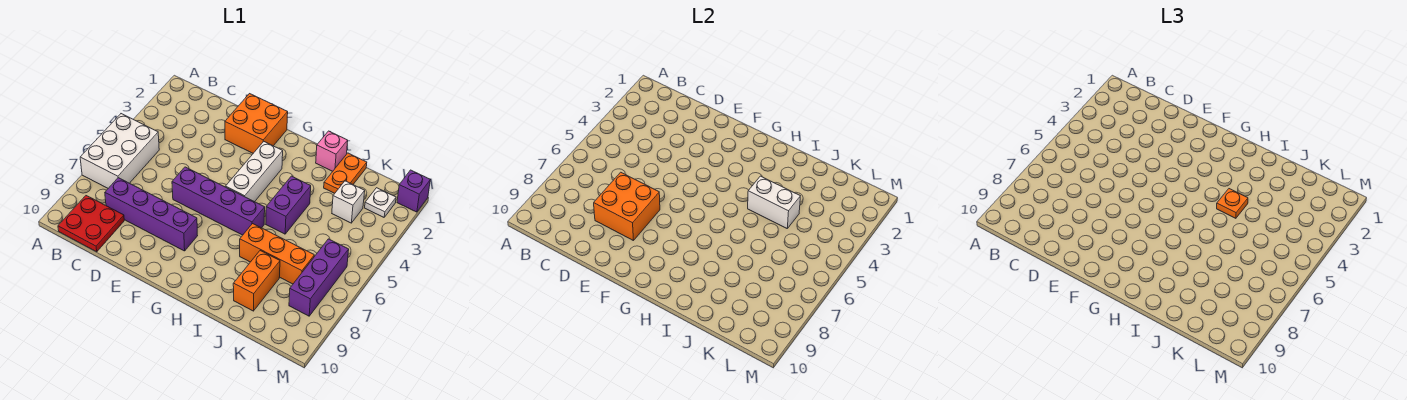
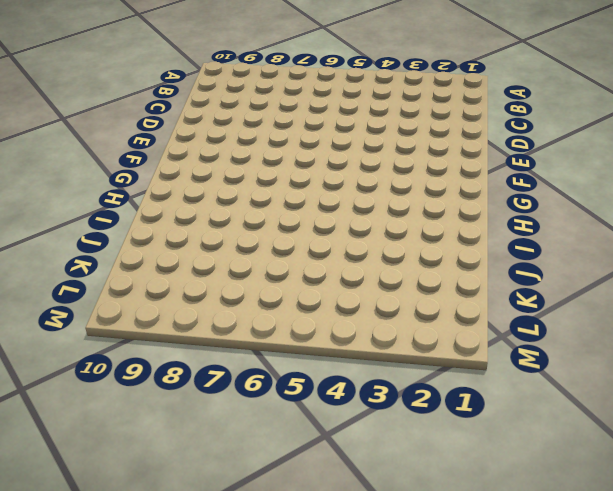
none -> white brick A5:B7 level 1
none -> red plate B9:C10 level 1
none -> purple brick C8:F8 level 1

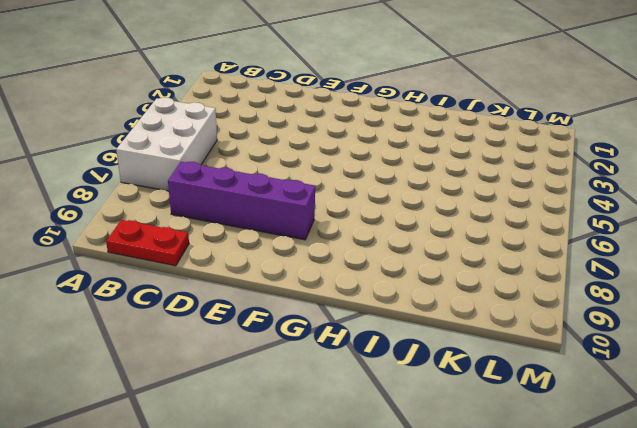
red plate B10:C10 level 1 -> red plate B9:C10 level 1
none -> orange brick E1:F2 level 1
none -> purple brick E6:H6 level 1
none -> white brick G3:G5 level 1

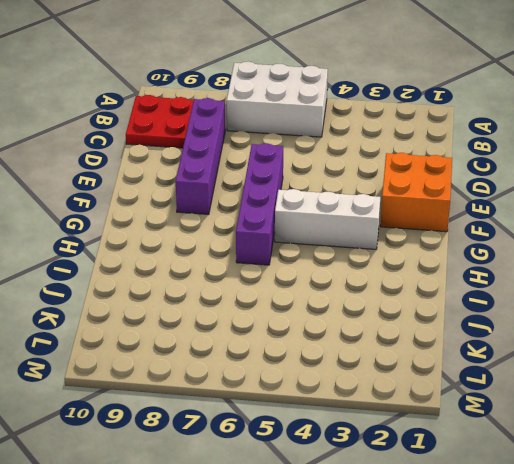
none -> pink brick I1 level 1
none -> purple brick I4:I5 level 1
none -> orange brick I7:K7 level 1

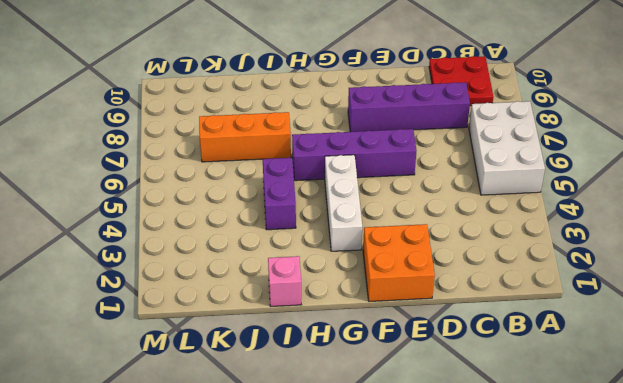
none -> orange plate J1:J2 level 1
none -> orange brick J8:J9 level 1
none -> white brick K3 level 1

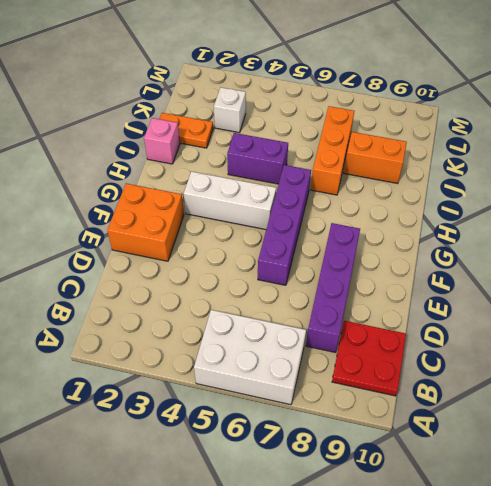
none -> white plate L2 level 1
none -> purple brick L6:L8 level 1
none -> purple brick M1 level 1

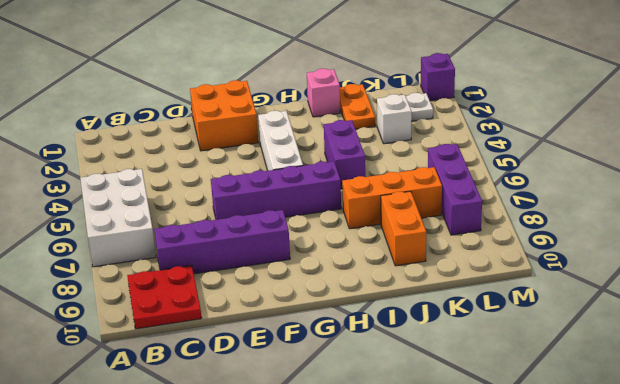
none -> orange brick D7:E8 level 2
none -> white brick I4:J4 level 2
none -> orange plate I4 level 3

